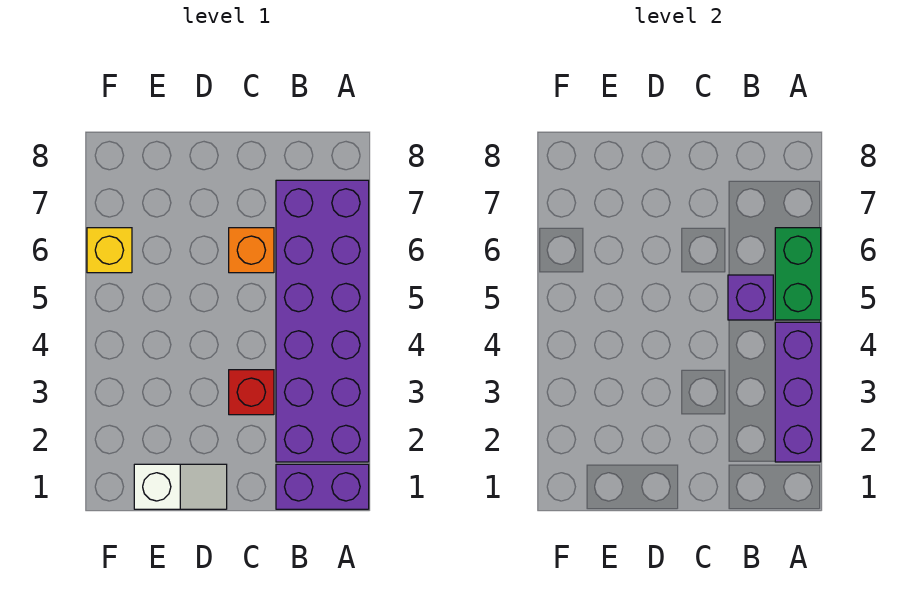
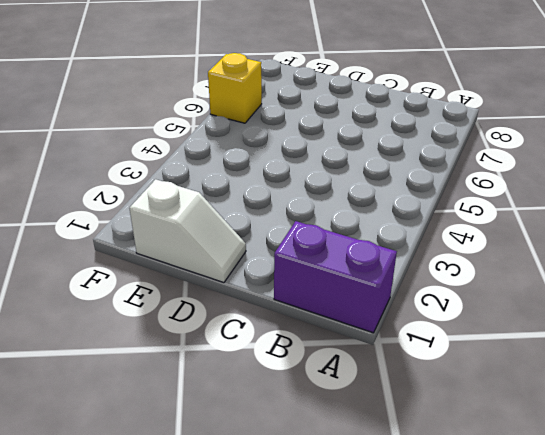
none -> purple brick A2:B7 level 1
none -> red brick C3 level 1

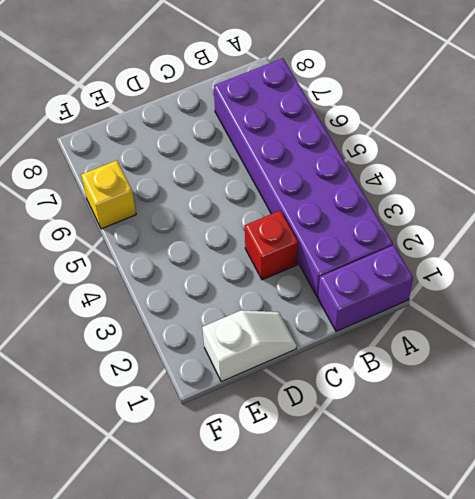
none -> orange brick C6 level 1
none -> purple brick A2:A4 level 2

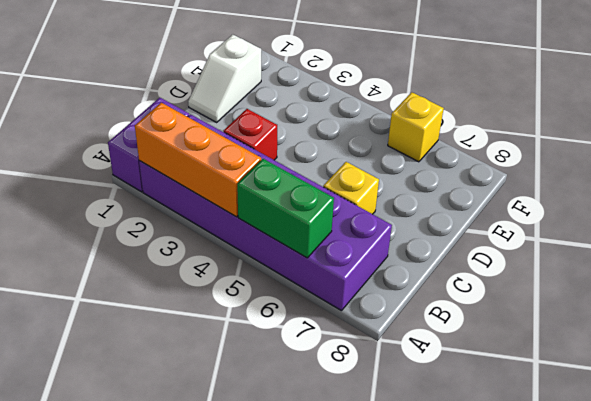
orange brick A2:A4 level 2 -> purple brick A2:A4 level 2
yellow brick C6 level 1 -> orange brick C6 level 1
none -> purple brick B5 level 2

